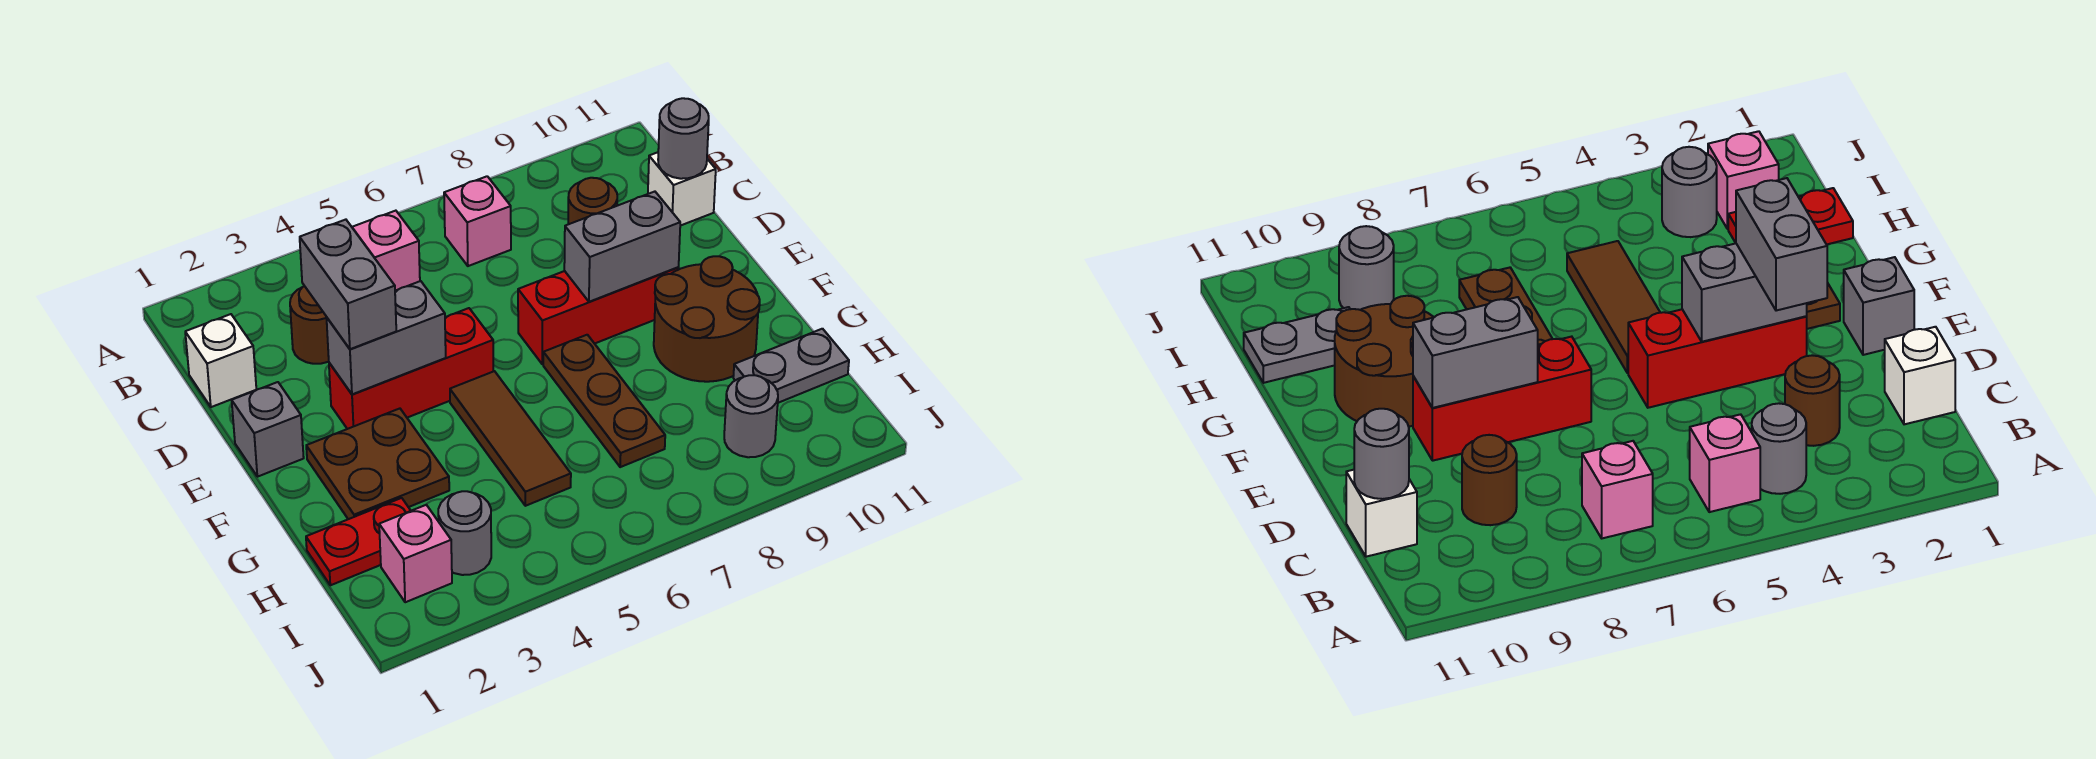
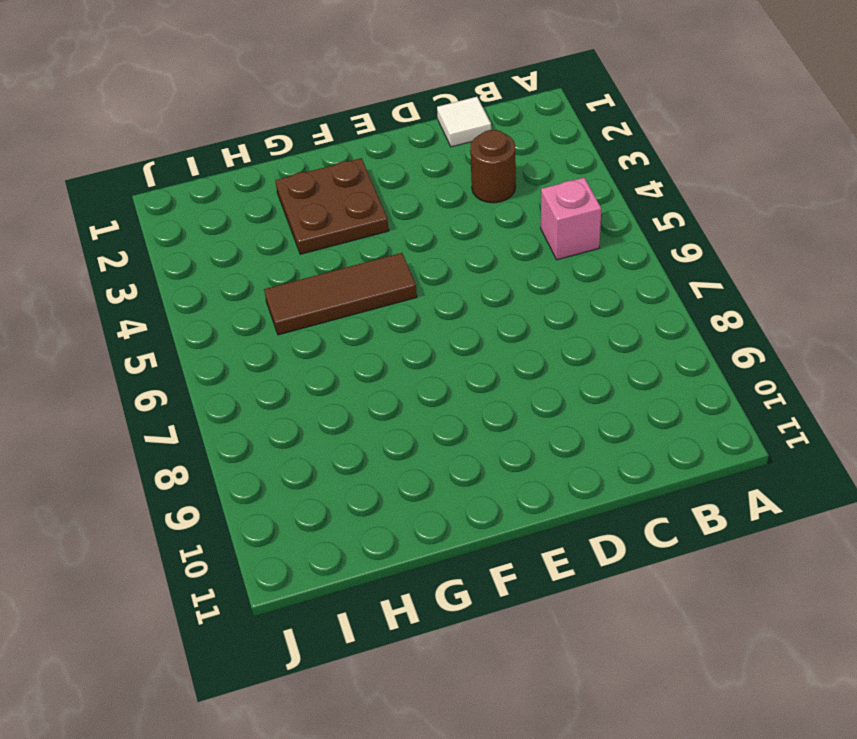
white tile C1 level 1 -> white brick C1 level 1
none -> grey round brick B4 level 1
none -> pink brick B7 level 1
none -> brown round brick C9 level 1

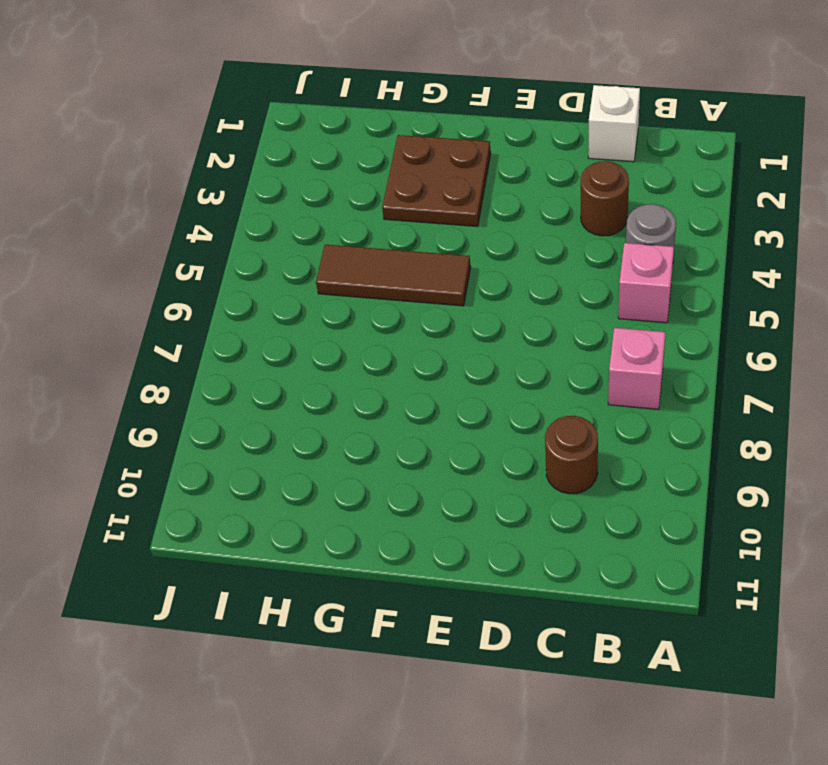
none -> white brick C11 level 1
none -> grey brick E1 level 1
none -> red brick E3:E5 level 1

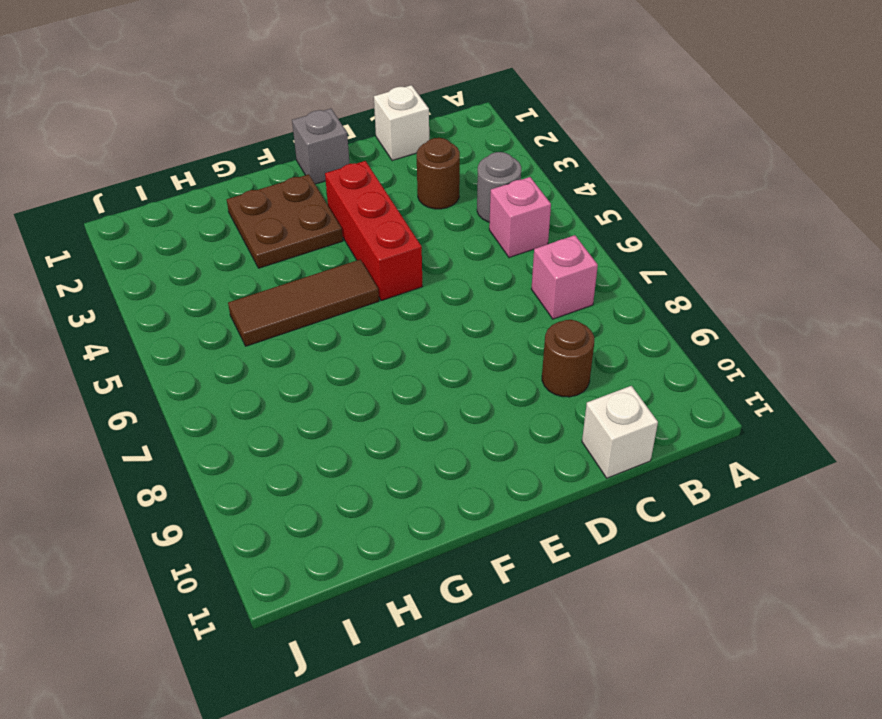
none -> red brick E7:E9 level 1
none -> brown plate F7:H7 level 1
none -> brown round brick F9:G10 level 1

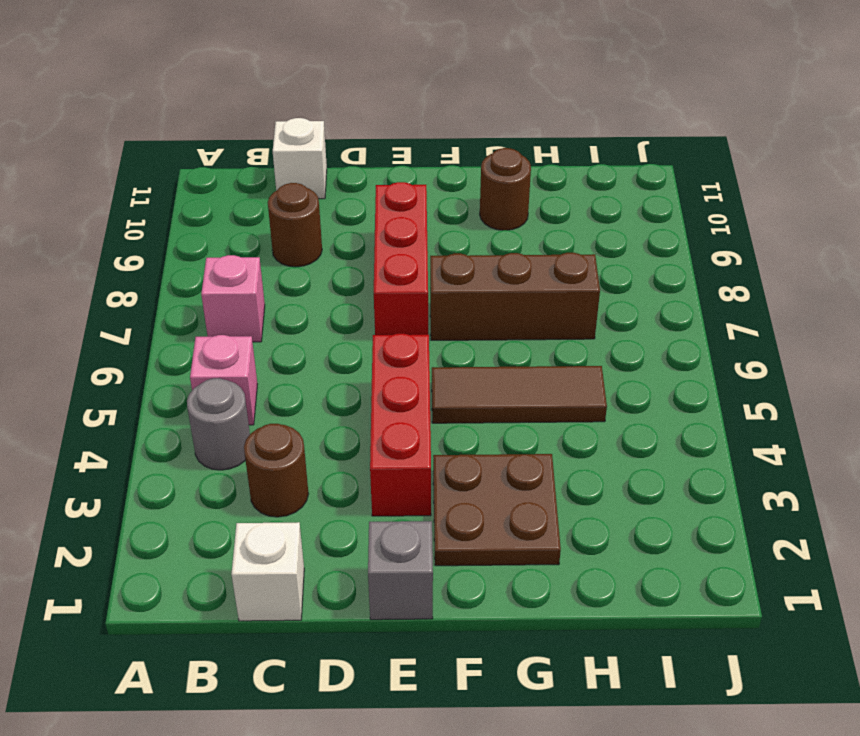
brown brick F7:H7 level 1 -> brown plate F7:H7 level 1
brown round brick G10 level 1 -> brown round brick F9:G10 level 1
none -> red plate H1:H2 level 1
none -> grey plate H10:H11 level 1
none -> pink brick I2 level 1

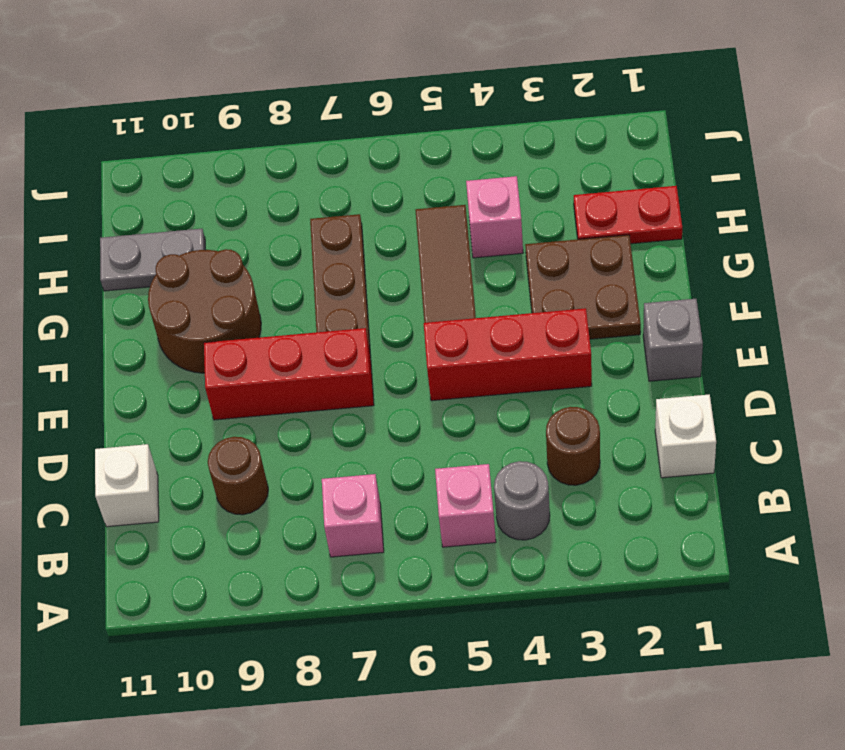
pink brick H4 level 1 -> pink brick I2 level 1
none -> grey round brick I3 level 1
none -> grey round brick I9 level 1
none -> grey round brick C11 level 2

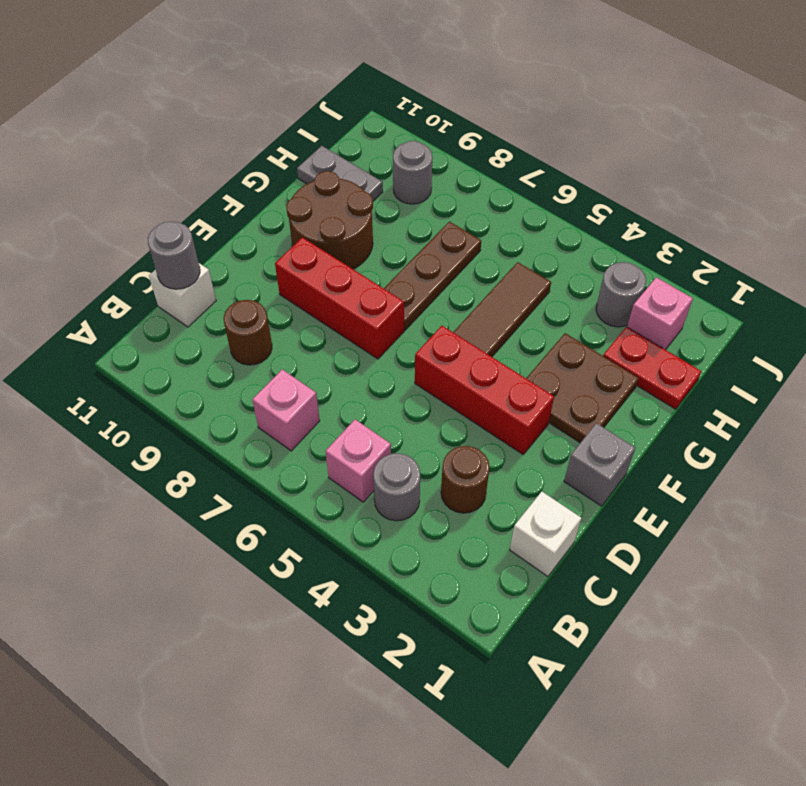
none -> grey brick E3:E4 level 2
none -> grey brick E8:E9 level 2
none -> grey brick D3:E3 level 3

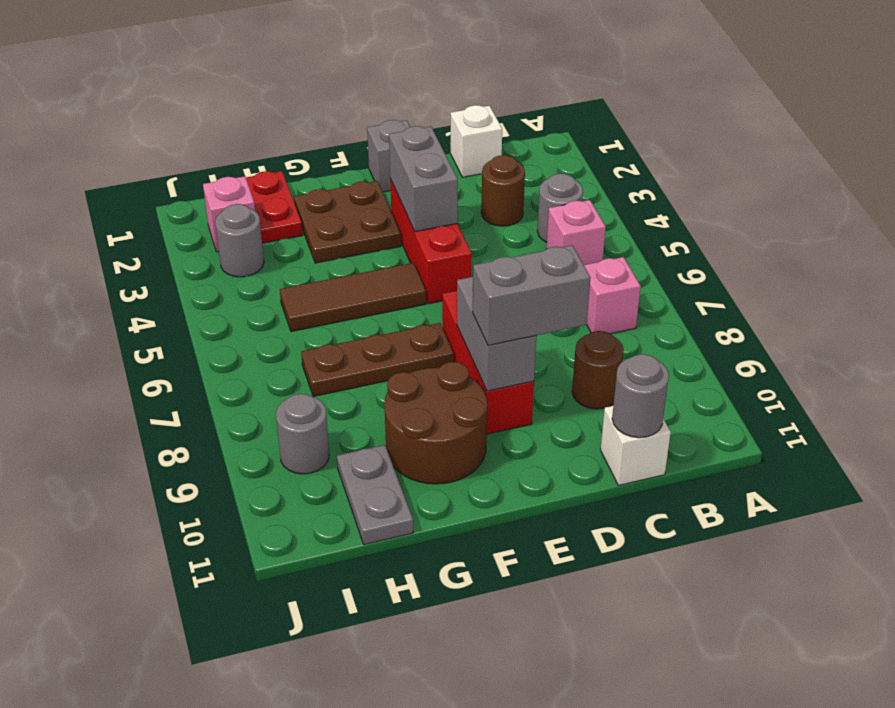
grey brick D9:E9 level 3 -> grey brick D3:E3 level 3

